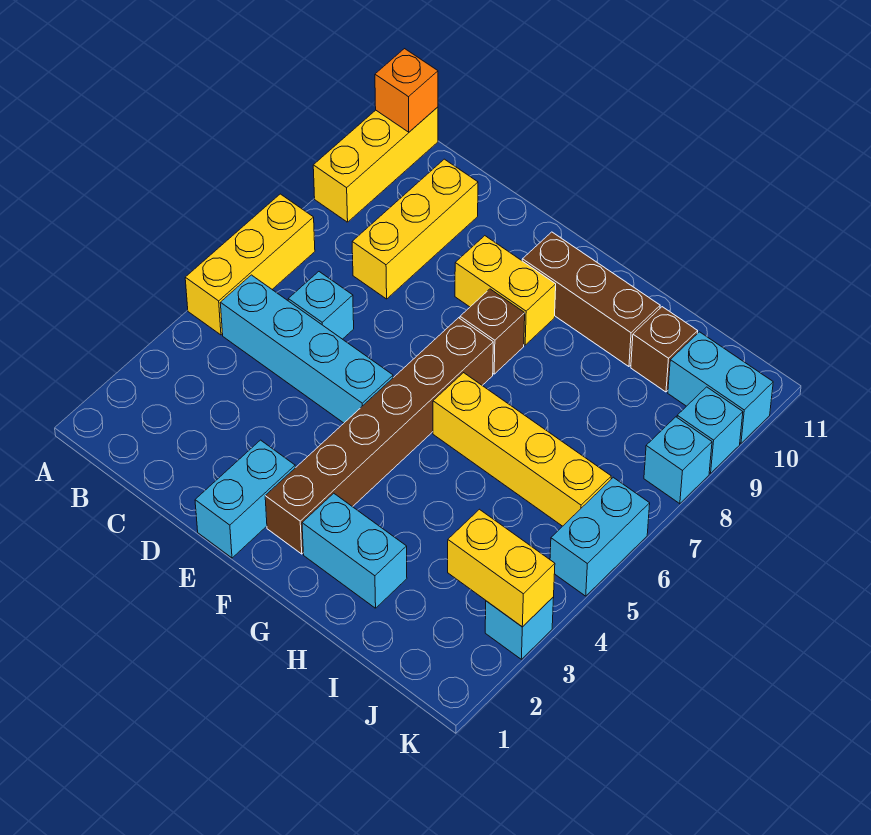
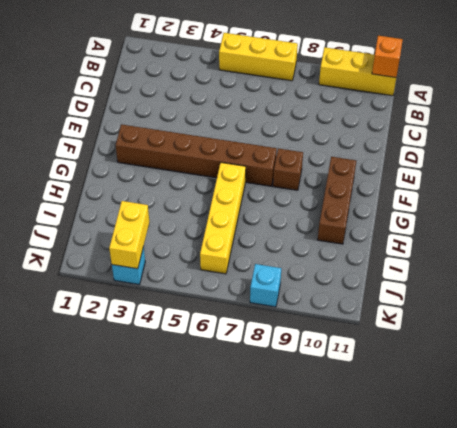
none -> cyan brick B5:E5 level 1
none -> cyan brick C6 level 1
none -> yellow brick C8:C10 level 1

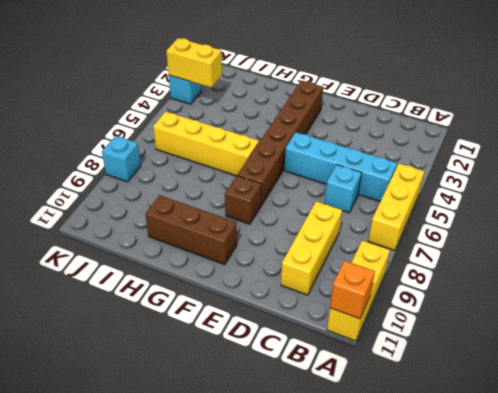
none -> cyan brick E1:E2 level 1
none -> yellow brick E9:F9 level 1
none -> cyan brick G2:H2 level 1

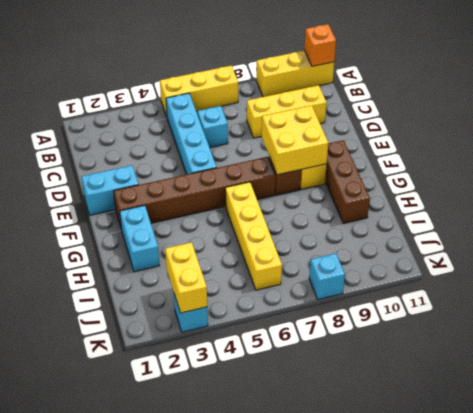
yellow brick E8:F9 level 2 -> none
none -> brown brick I10 level 1
none -> cyan brick J10:K10 level 1
none -> cyan brick K5:K6 level 1

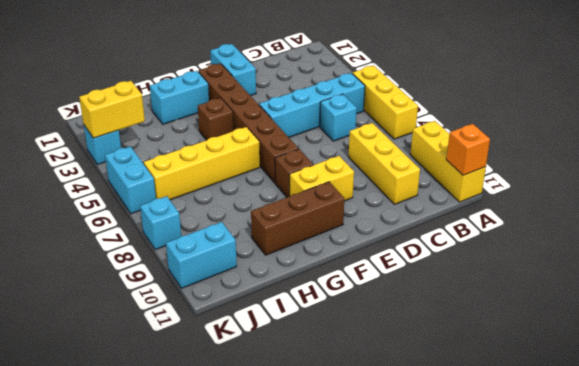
brown brick G4 level 1 -> brown brick I10 level 1
none -> cyan brick K9 level 1

